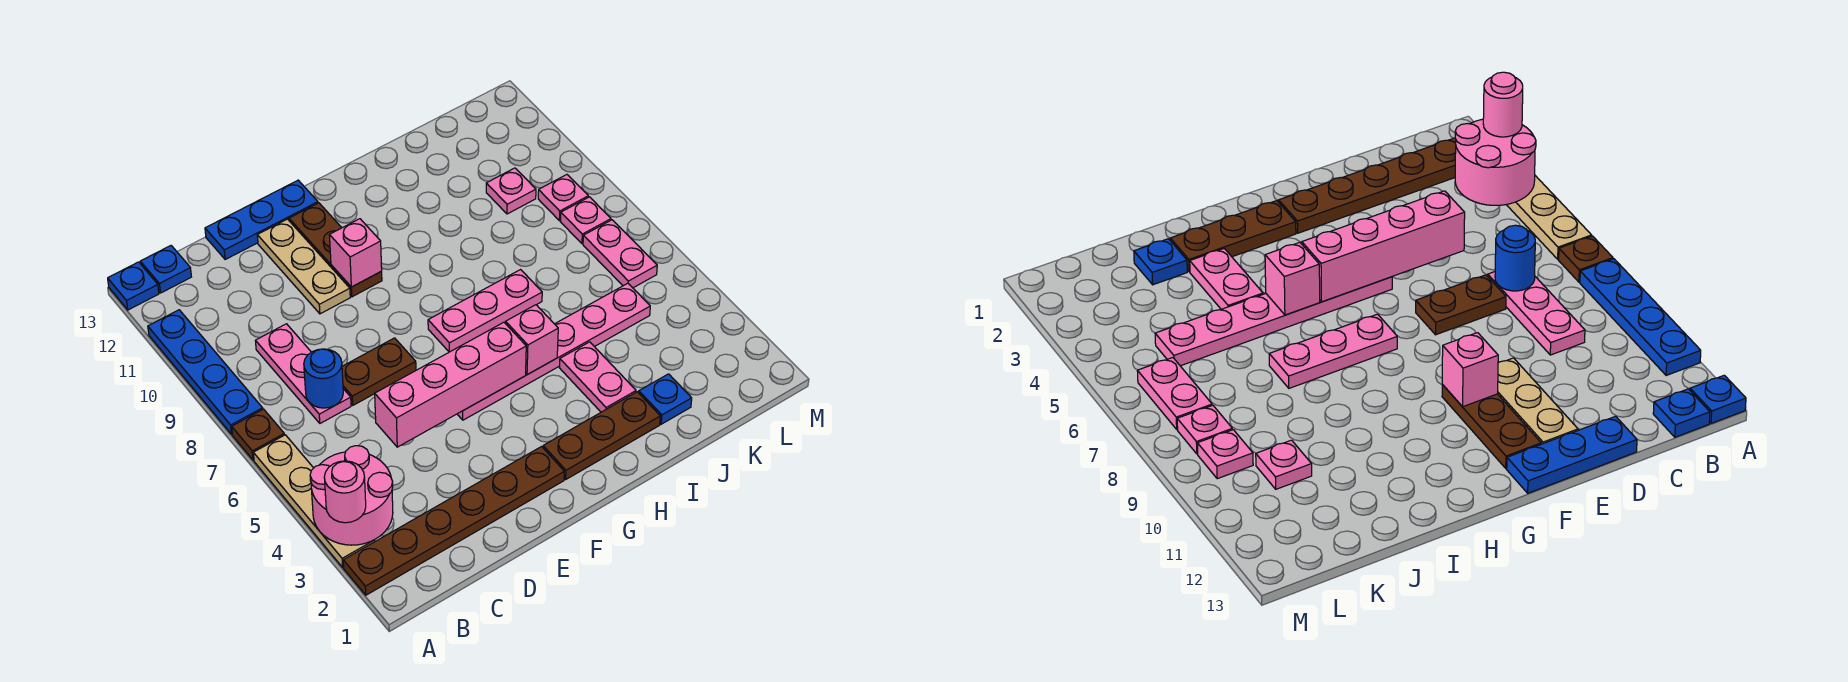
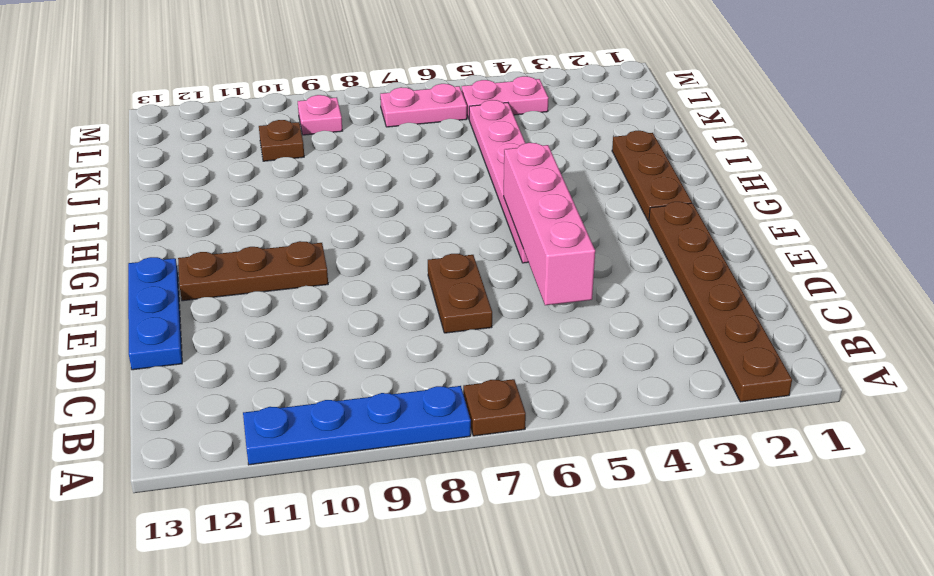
brown plate K10 level 1 -> pink plate K10 level 1
pink plate L4:L5 level 1 -> pink plate I3:I4 level 1
none -> tan plate A3:A6 level 1
none -> blue plate A13 level 1
none -> blue plate B13 level 1

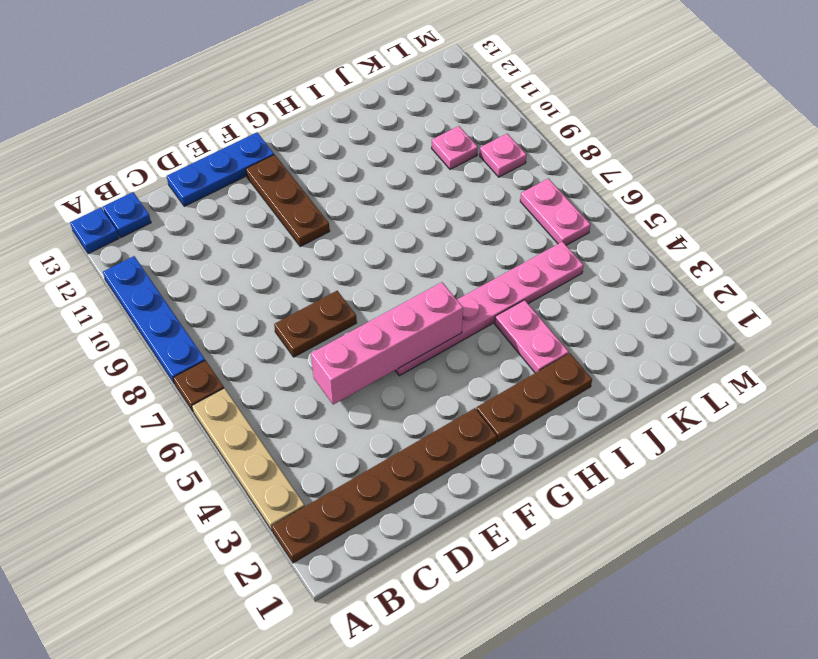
none -> pink plate C7:C9 level 1
none -> tan plate E10:E12 level 1
none -> pink plate G7:I7 level 1

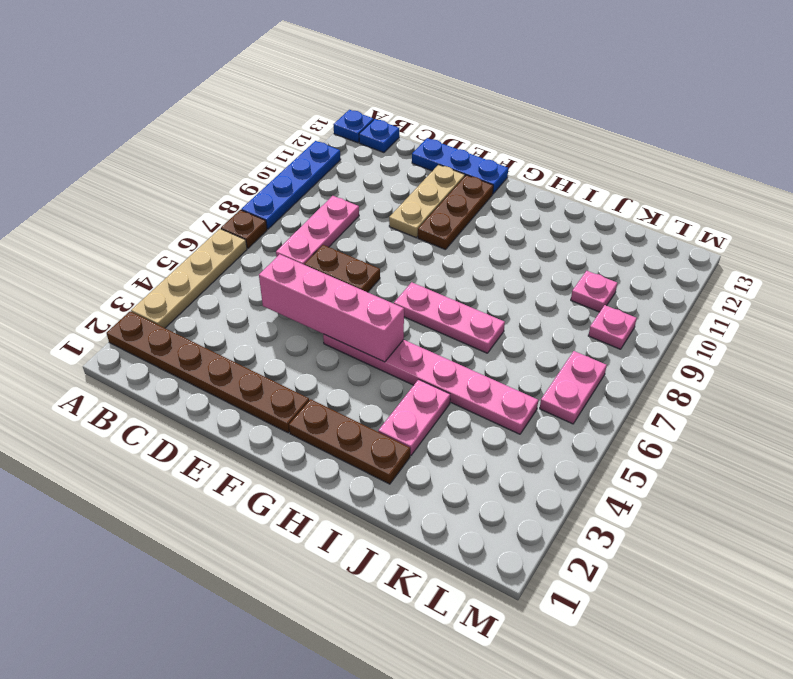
none -> blue plate J2 level 1
none -> pink plate L8 level 1
none -> pink round brick A3:B4 level 2

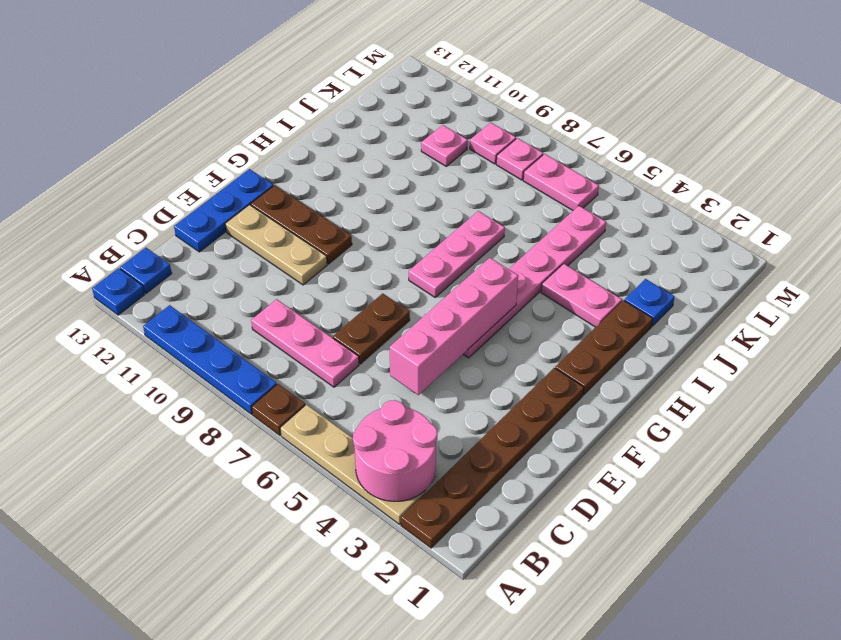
none -> blue round brick C7 level 2
none -> pink brick F10 level 2
none -> pink brick H5 level 2

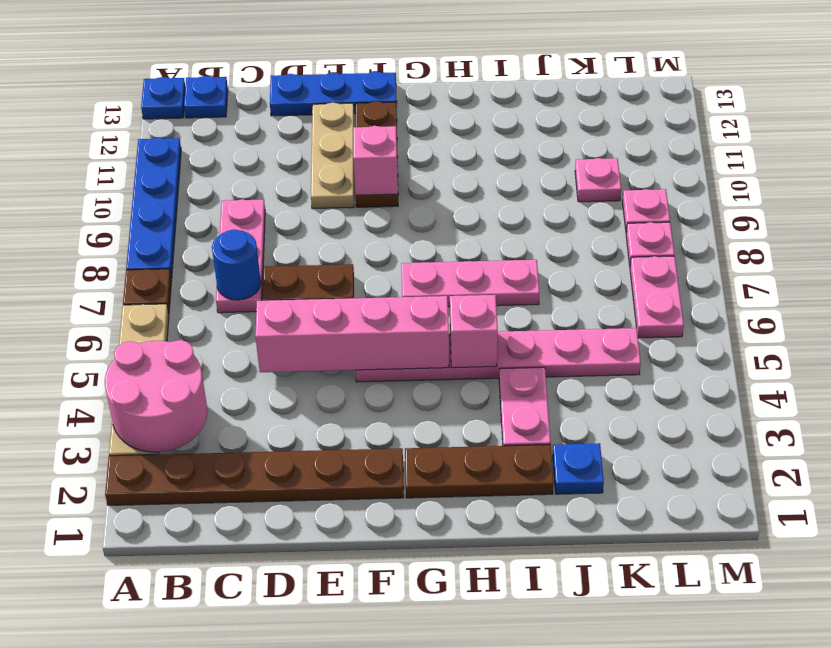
none -> pink round brick A3 level 3

